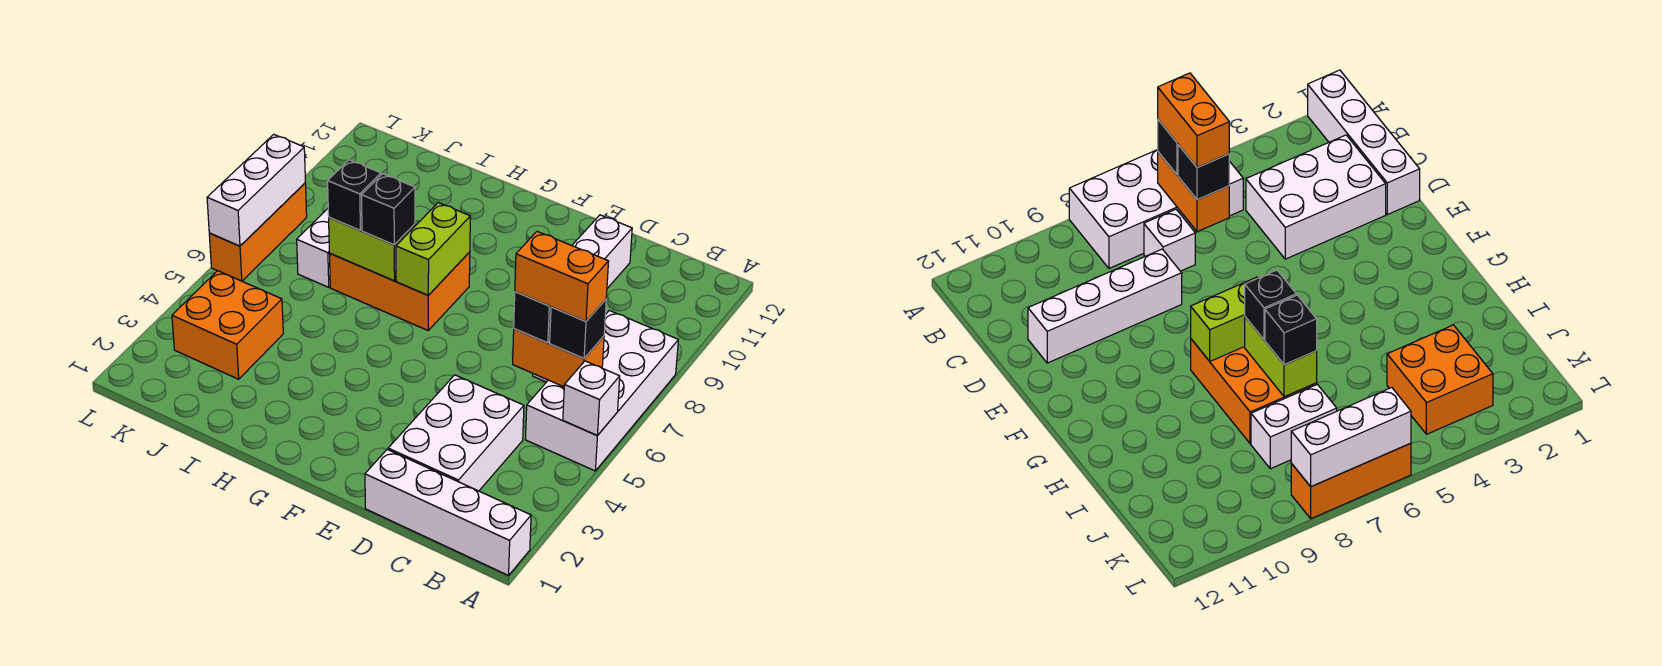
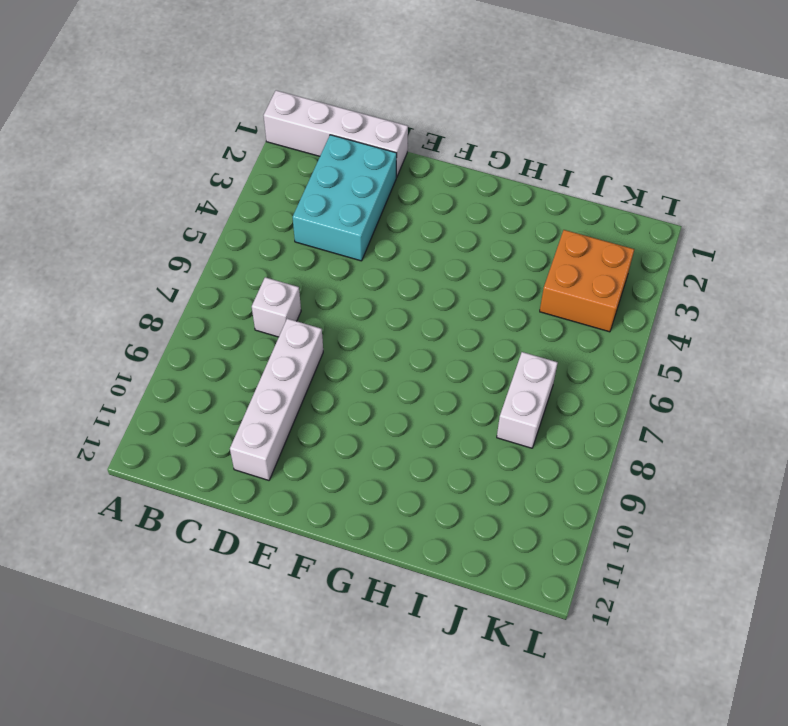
cyan brick C2:D4 level 1 -> white brick C2:D4 level 1
none -> white brick A5:B8 level 1
none -> orange brick G7:I8 level 1
none -> orange brick L6:L8 level 1

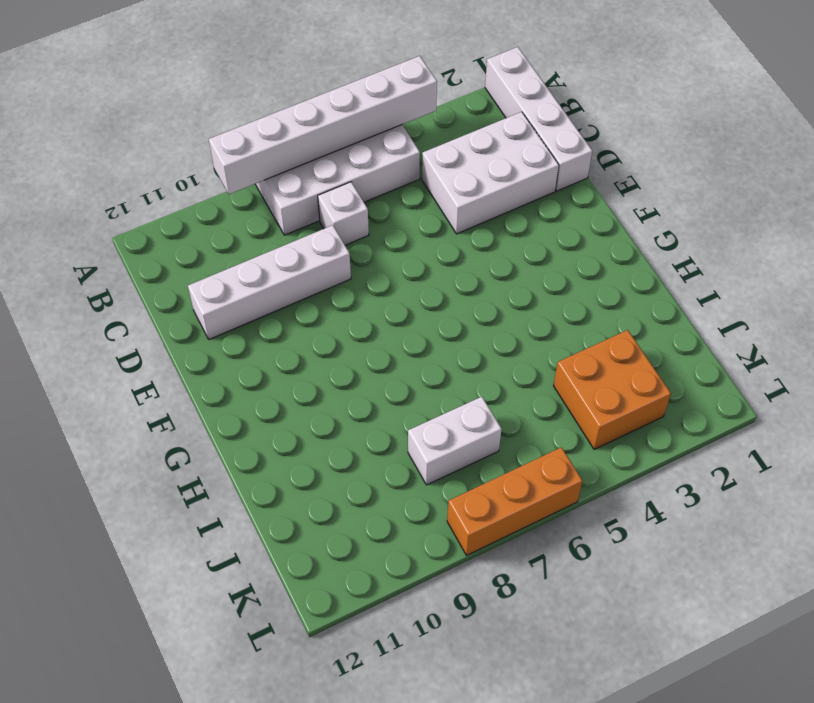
white brick A4:A9 level 2 -> white brick A5 level 2
none -> orange brick G7:I8 level 1
none -> orange brick B6:C6 level 2
none -> lime brick G7:G8 level 2

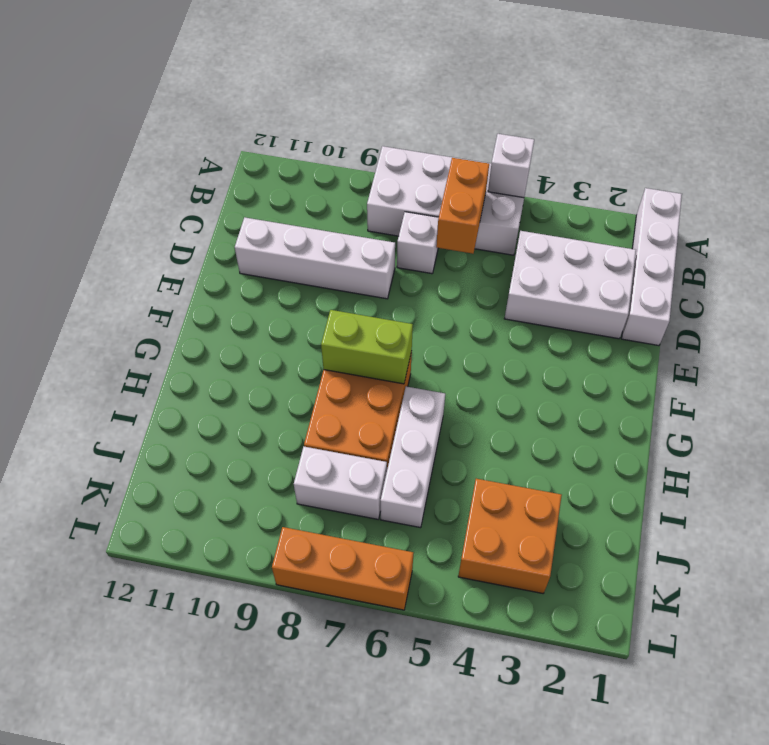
white brick H6:J6 level 1 -> white brick L6:L8 level 2
none -> lime brick H7:I7 level 2
none -> black brick B6 level 3
none -> black brick C6 level 3

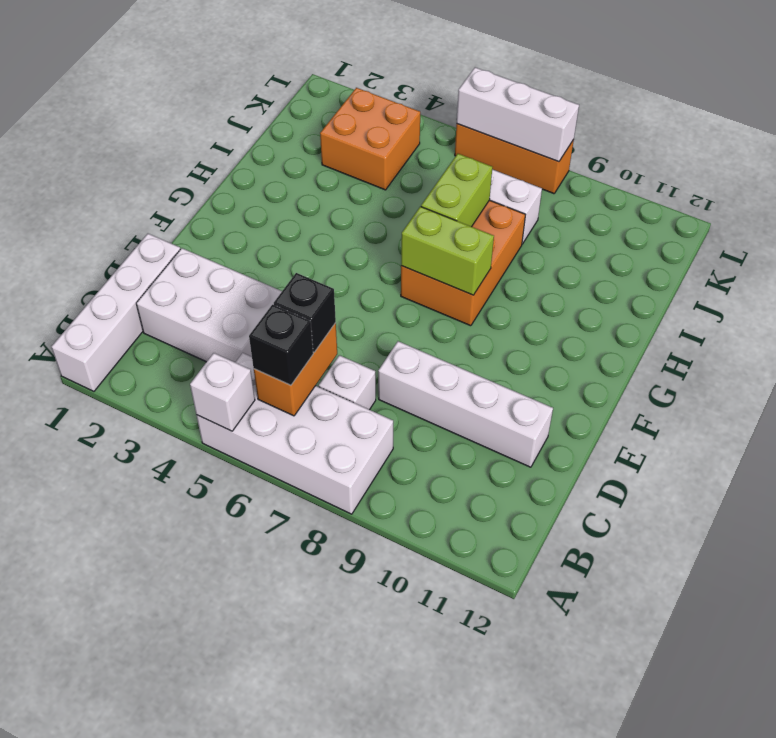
none -> black brick H7 level 3
none -> black brick I7 level 3
none -> orange brick B6:C6 level 4

